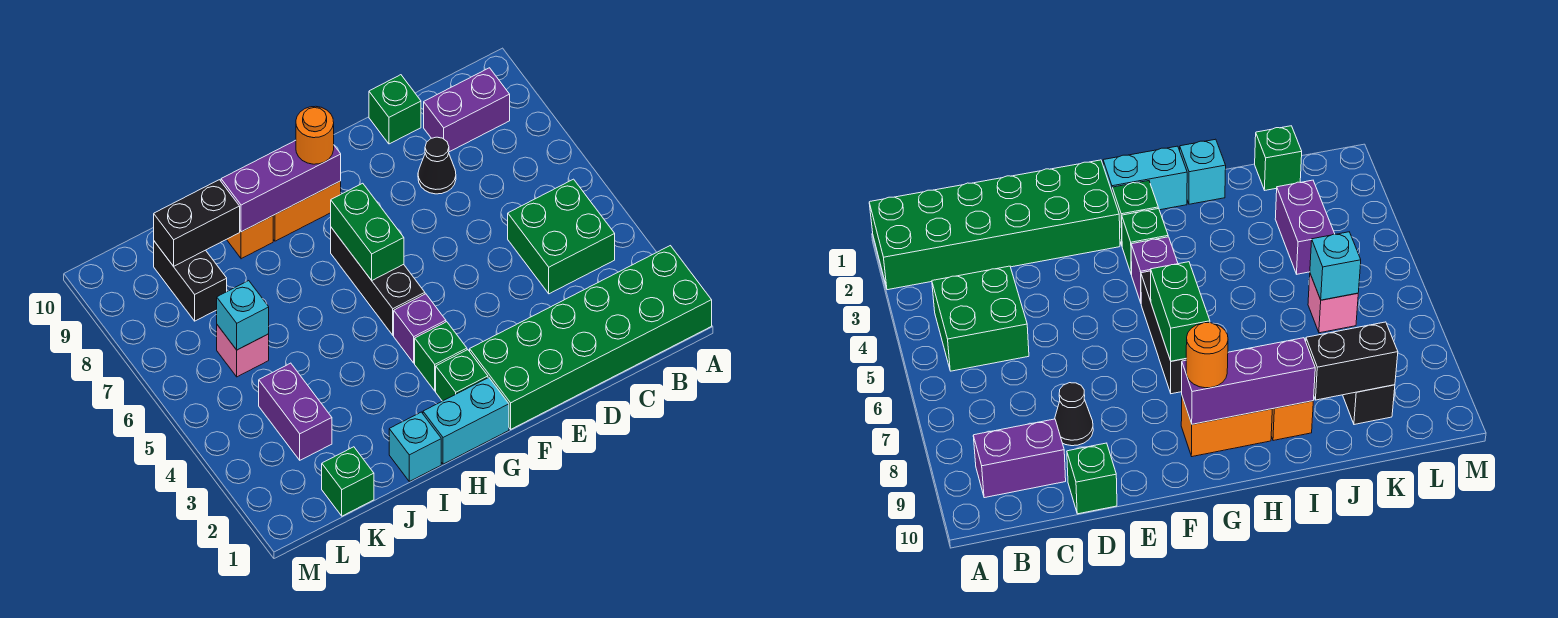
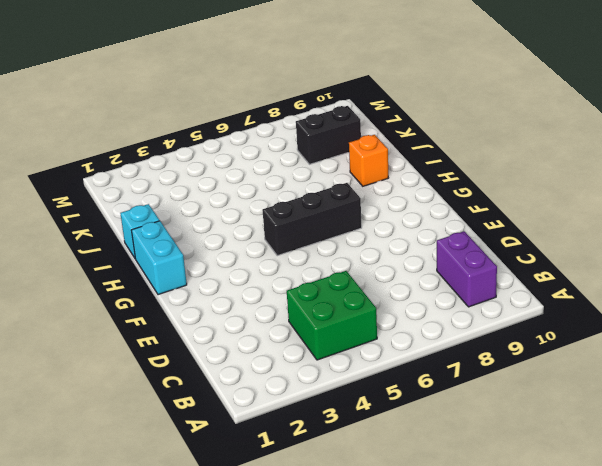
none -> green brick A1:F2 level 1
none -> black cone D8 level 1
none -> green brick D10 level 1

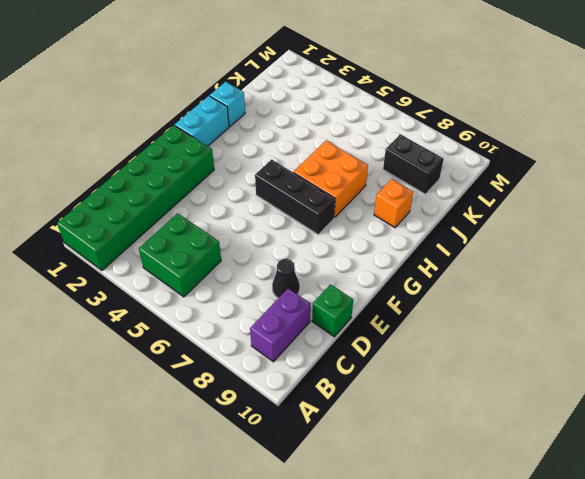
orange brick H6:I7 level 1 -> none
none -> green brick G2 level 1
none -> green brick G3 level 1
none -> purple brick G4 level 1

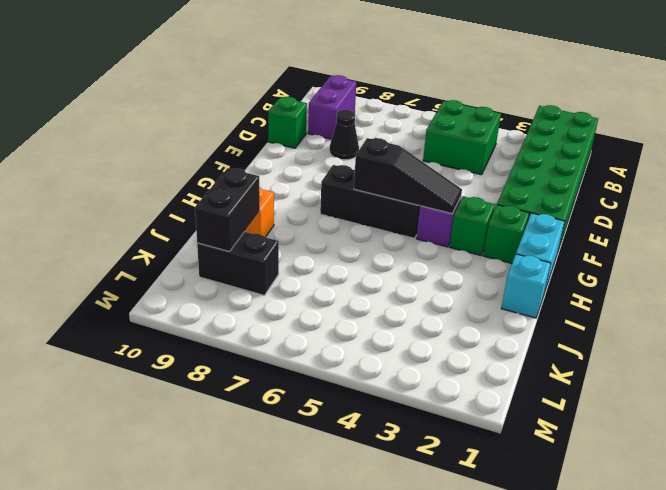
black slope G4:G6 level 2 top 6 -> green brick G6:G7 level 2
none -> orange brick G9:H9 level 1
none -> green brick K1 level 1
none -> purple brick K3:K4 level 1

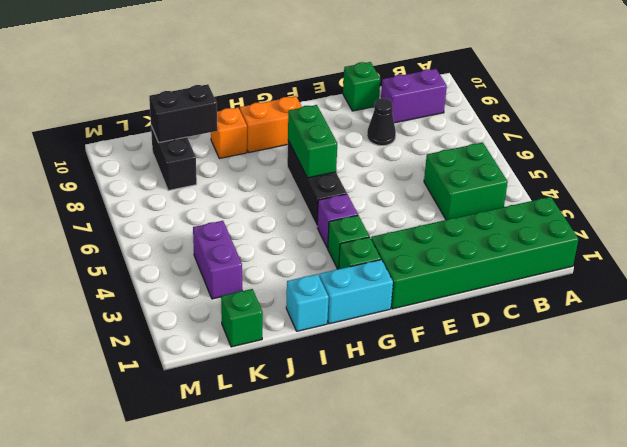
none -> pink brick K6 level 1
none -> purple brick G9:I9 level 2
none -> cyan brick K6 level 2

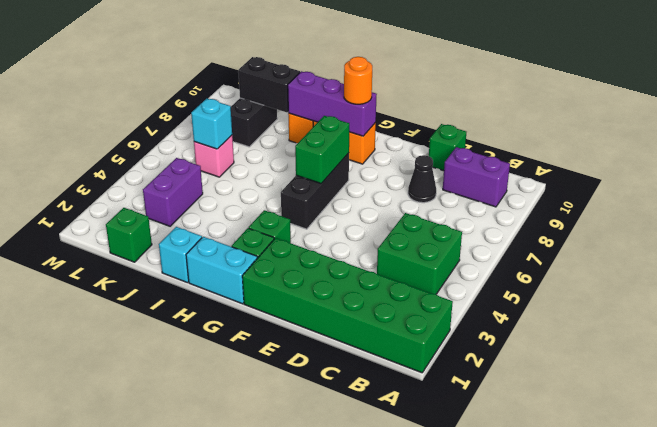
none -> purple brick G4 level 1

